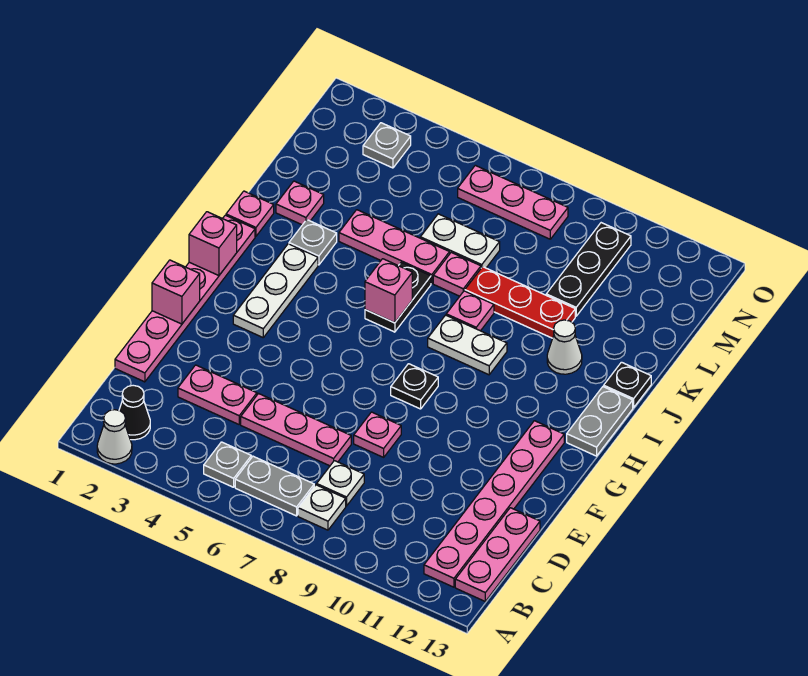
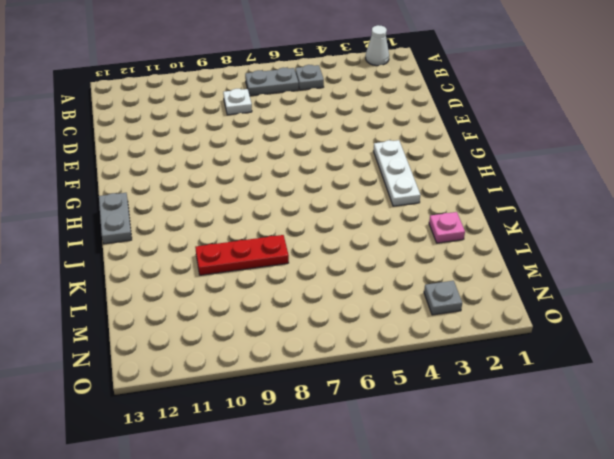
none -> black cone B2 level 1
none -> white plate B8 level 1
none -> pink plate B12:G12 level 1
none -> pink plate B13:D13 level 1

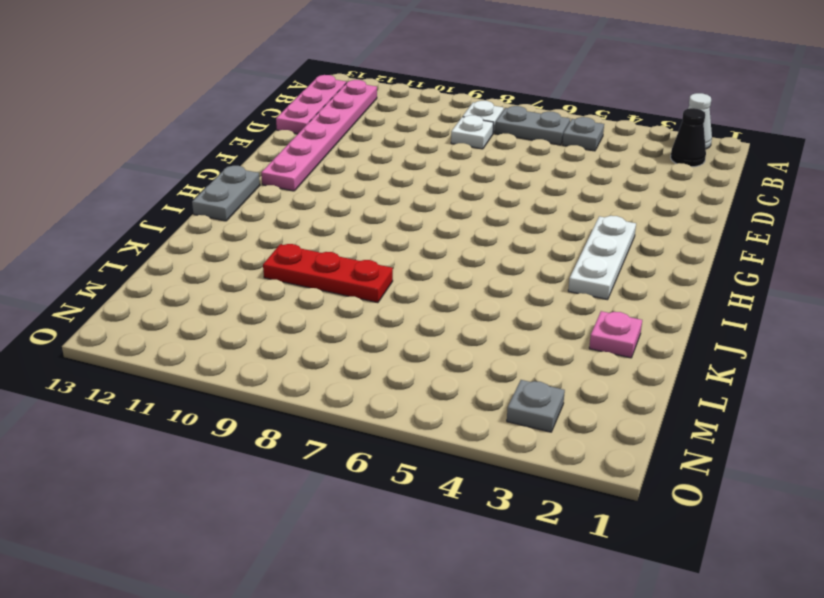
none -> pink plate D1:I1 level 1
none -> pink plate D3:D4 level 1
none -> pink plate D5:D7 level 1
none -> pink plate E8 level 1

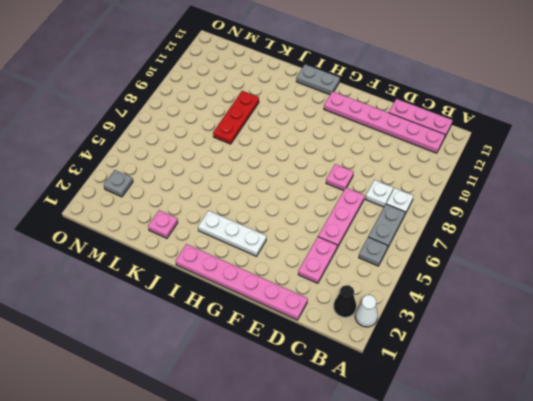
none -> black plate G8 level 1
none -> black plate I6:J6 level 1
none -> white plate I8:I9 level 1
none -> pink plate J1 level 1

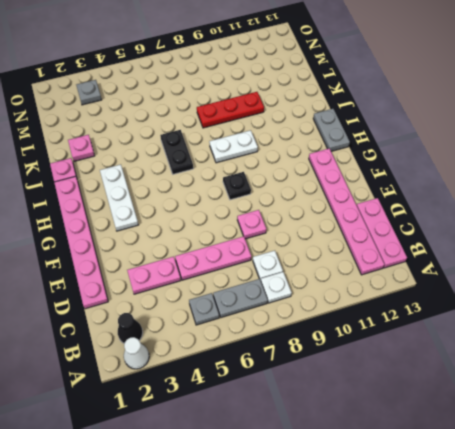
none -> grey plate J3 level 1
none -> pink plate J8 level 1
none -> white cone J11 level 1
none -> black plate J13 level 1

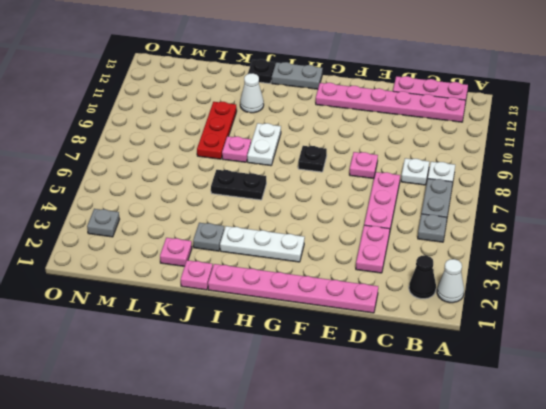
none -> pink plate K4:K6 level 1
none -> pink plate K7 level 1
none -> white plate L6:L7 level 1
none -> black plate L10:N10 level 1

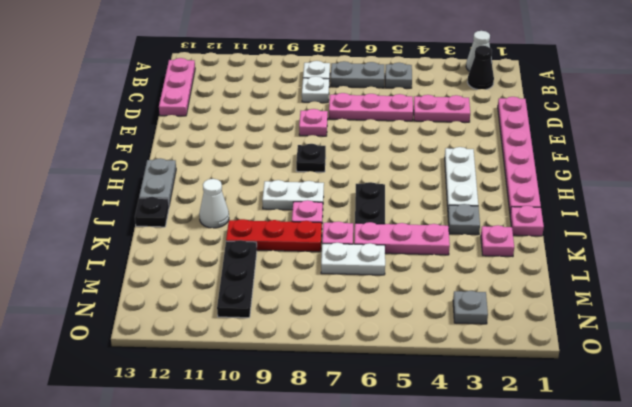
none -> pink plate B12:G12 level 1
none -> pink plate N6:N8 level 1
none -> pink brick F1 level 2
none -> pink brick H1 level 2

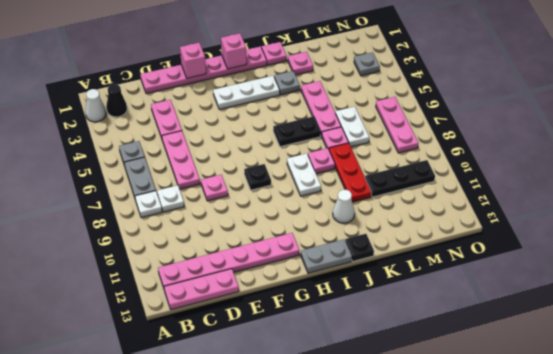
none -> pink brick I6 level 2

